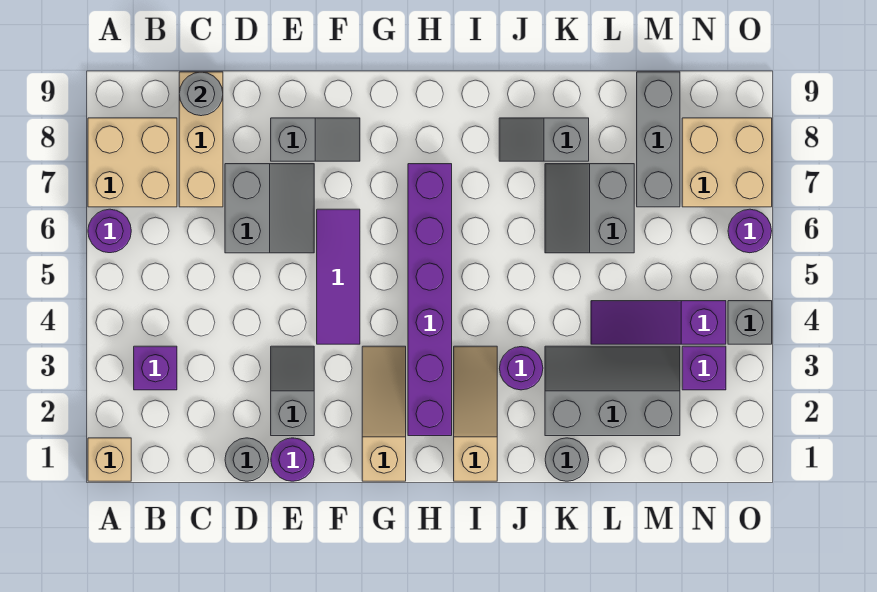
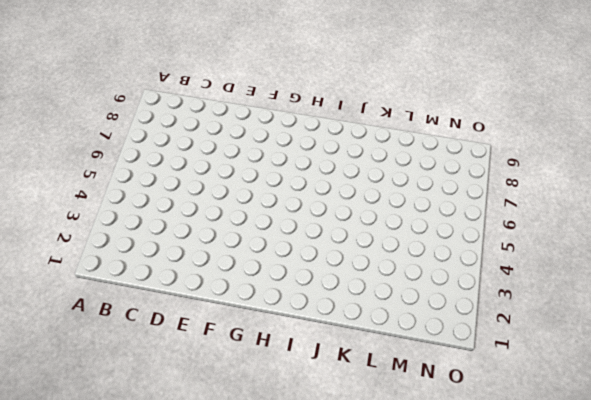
none -> tan brick A1 level 1
none -> purple round brick A6 level 1
none -> tan brick A7:B8 level 1

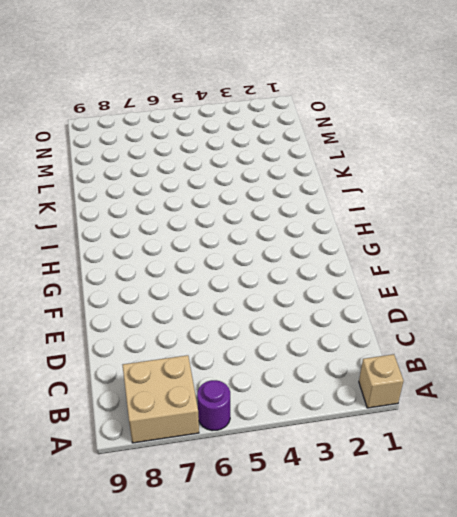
none -> purple brick B3 level 1
none -> tan brick C7:C9 level 1
none -> grey round brick D1 level 1

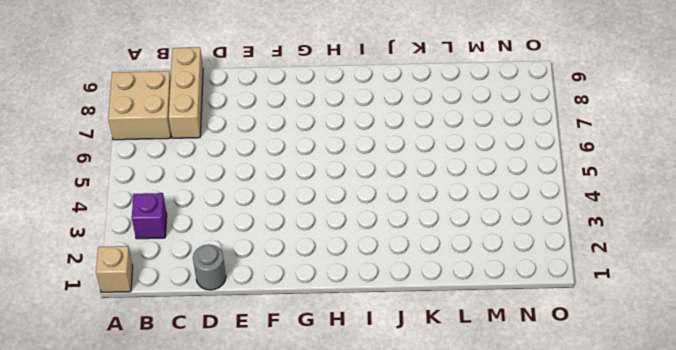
none -> purple round brick A6 level 1
none -> grey slope D6:E7 level 1 top D
none -> purple round brick E1 level 1

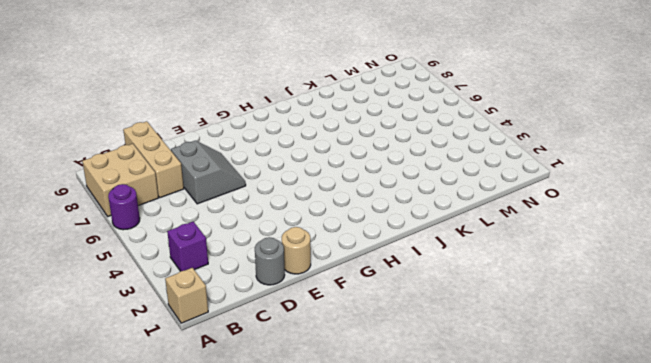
tan round brick E1 level 1 -> purple round brick E1 level 1
none -> grey slope E2:E3 level 1 top 2
none -> grey slope E8:F8 level 1 top E
none -> purple tile F4:F6 level 1

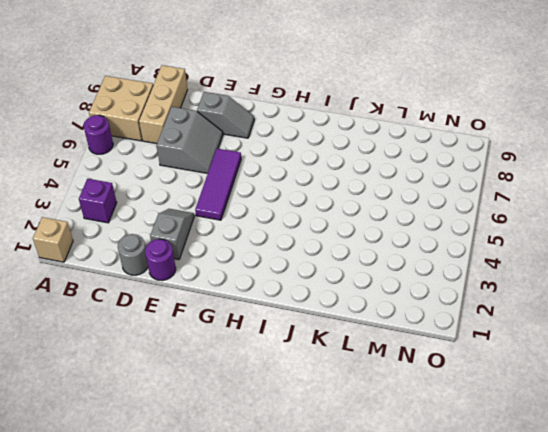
none -> tan slope G1:G3 level 1 top 1
none -> purple brick H2:H7 level 1
none -> tan slope I1:I3 level 1 top 1

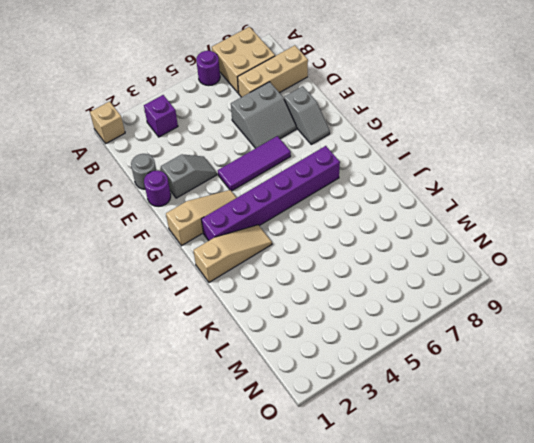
none -> purple round brick J3 level 1
none -> grey slope J8:K8 level 1 top K
none -> grey round brick K1 level 1

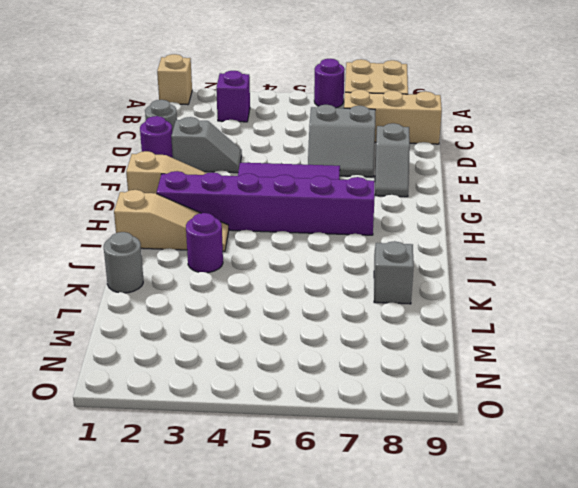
none -> grey slope K2:M3 level 1 top 2
none -> grey slope K6:L7 level 1 top L
none -> purple slope L4:N4 level 1 top N

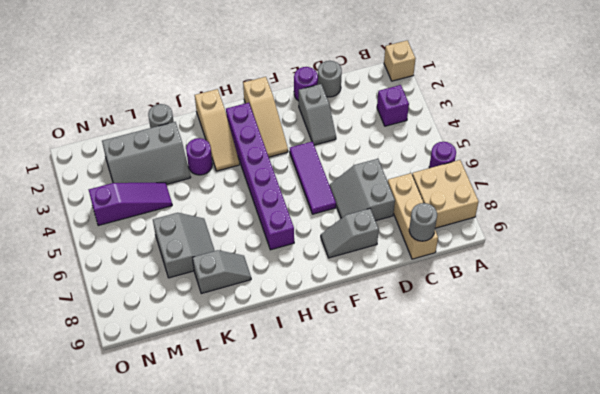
none -> grey brick M7:M9 level 1
none -> purple brick N3 level 1
none -> tan brick N7:O8 level 1

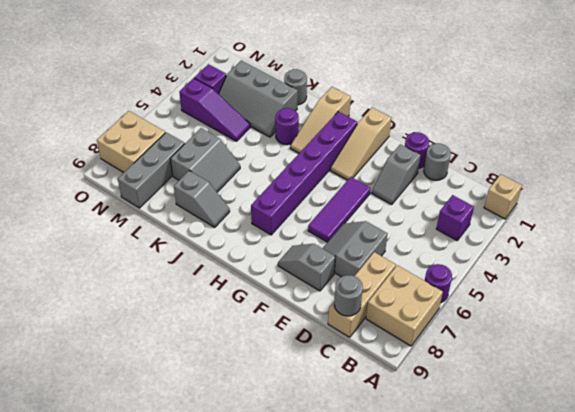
none -> grey brick O4 level 1
none -> purple round brick O6 level 1

